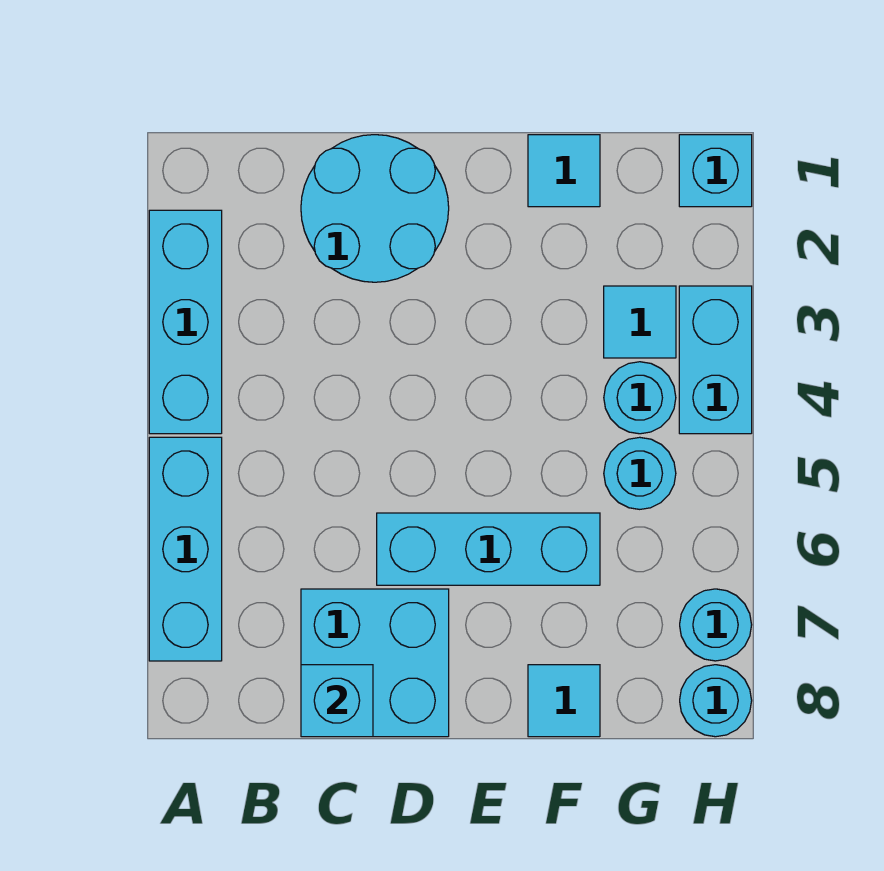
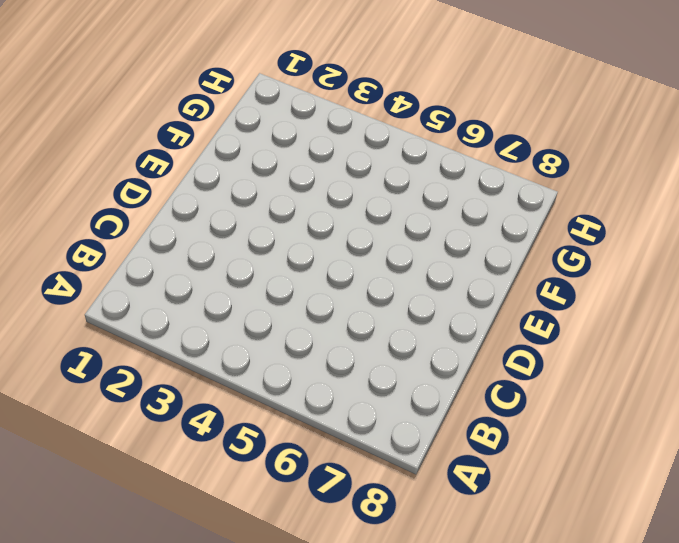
none -> cyan brick A2:A4 level 1
none -> cyan brick A5:A7 level 1
none -> cyan round brick C1:D2 level 1

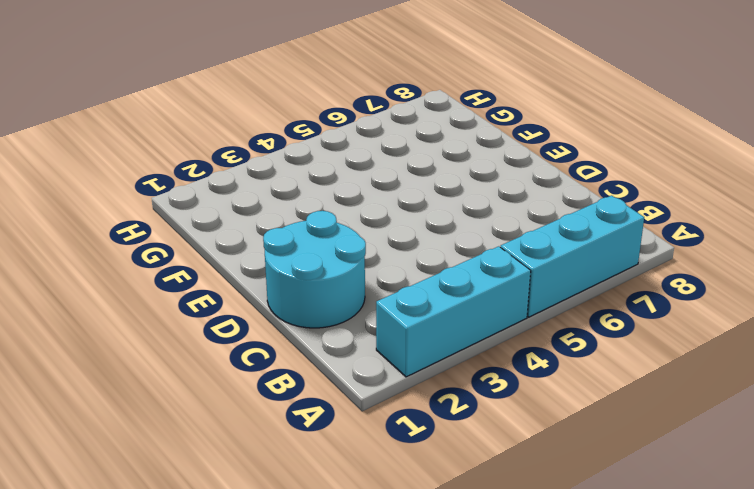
none -> cyan brick C7:D8 level 1
none -> cyan brick D6:F6 level 1
none -> cyan tile F1 level 1

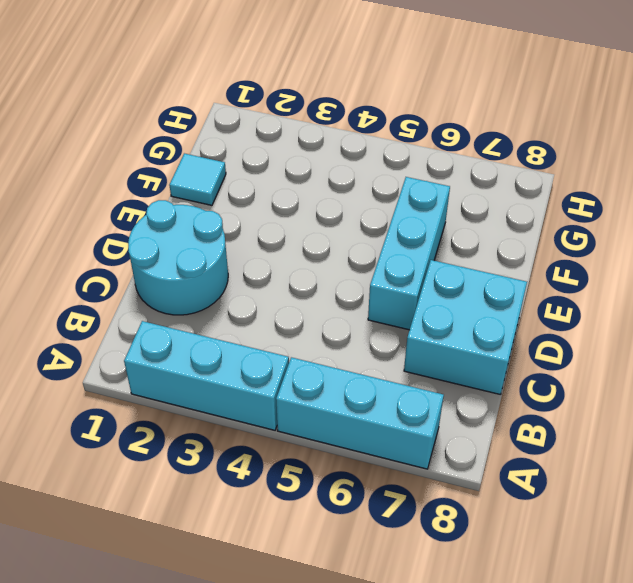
none -> cyan tile F8 level 1
none -> cyan tile G3 level 1
none -> cyan round brick G4 level 1

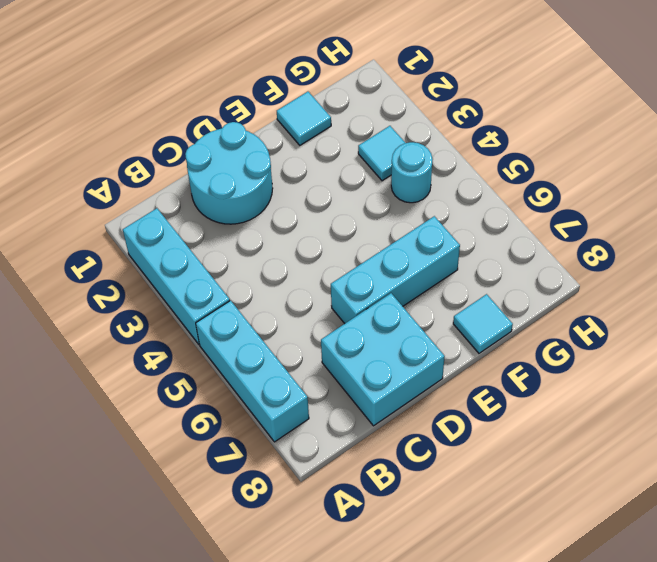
none -> cyan round brick G5 level 1
none -> cyan brick H1 level 1
none -> cyan brick H3:H4 level 1

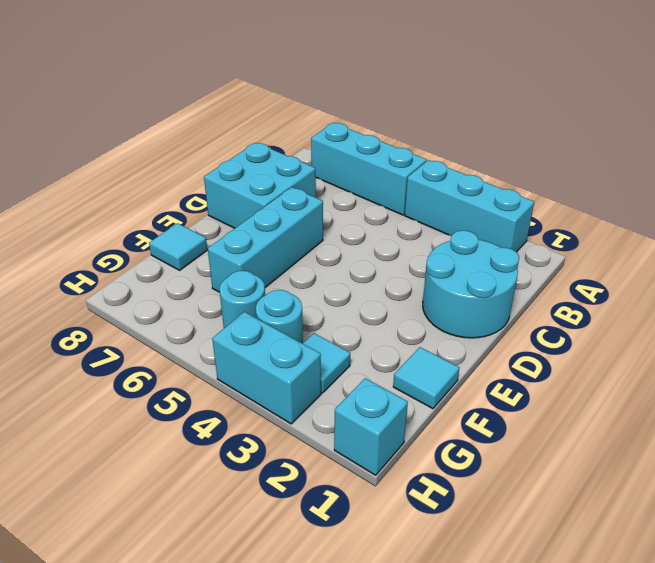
none -> cyan round brick H7 level 1
none -> cyan round brick H8 level 1
none -> cyan brick C8 level 2

